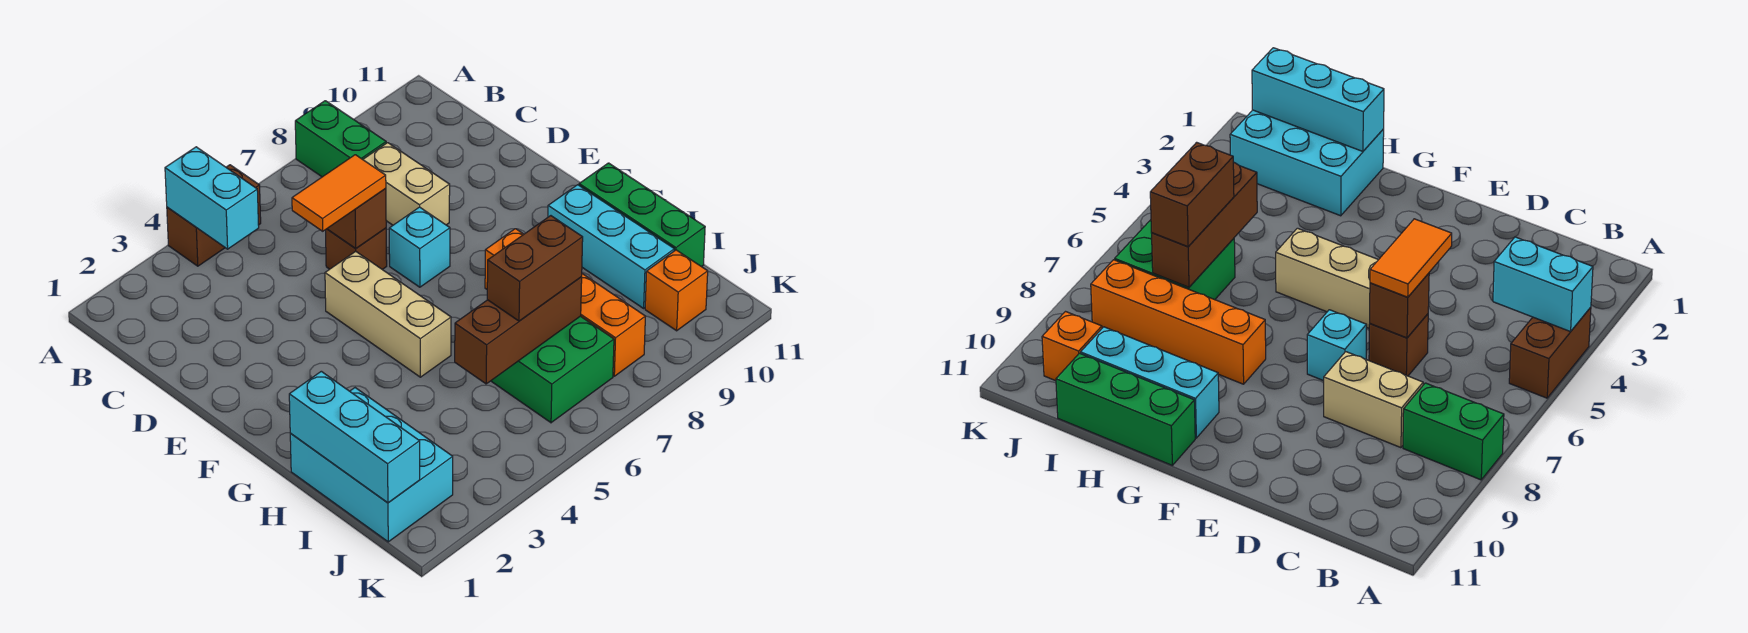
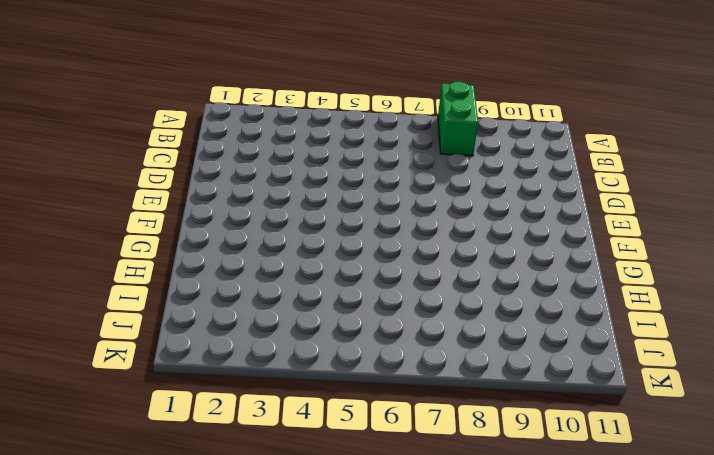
none -> brown brick A4:A5 level 1
none -> tan brick C8:D8 level 1
none -> brown brick D6 level 1

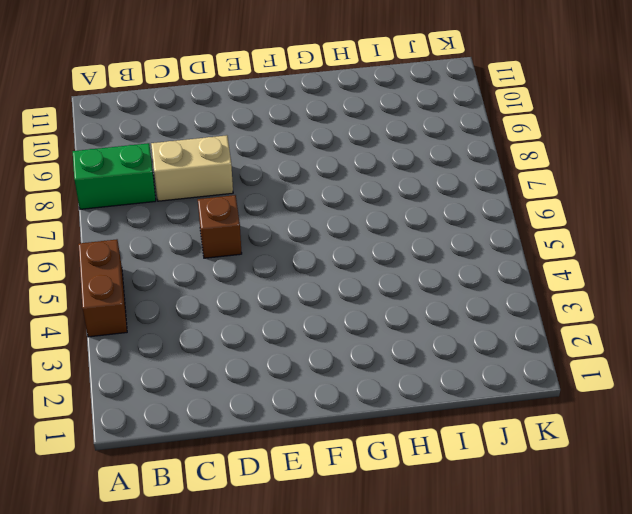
none -> tan brick E5:G5 level 1
none -> cyan brick E7 level 1
none -> orange brick G8:J8 level 1

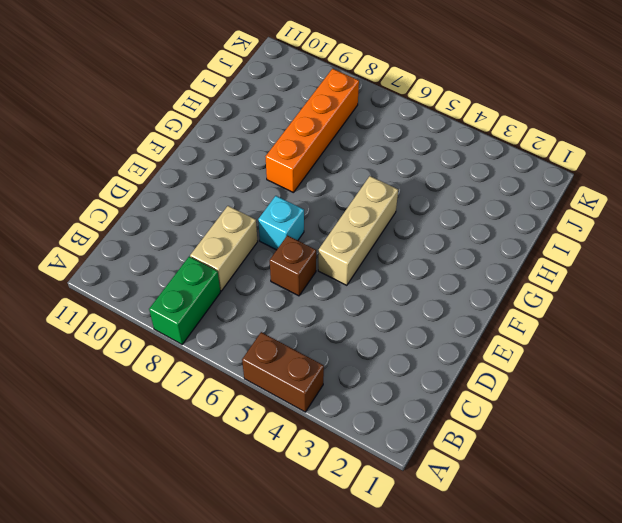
none -> cyan brick G10:I10 level 1
none -> green brick G11:I11 level 1
none -> cyan brick H1:J2 level 1

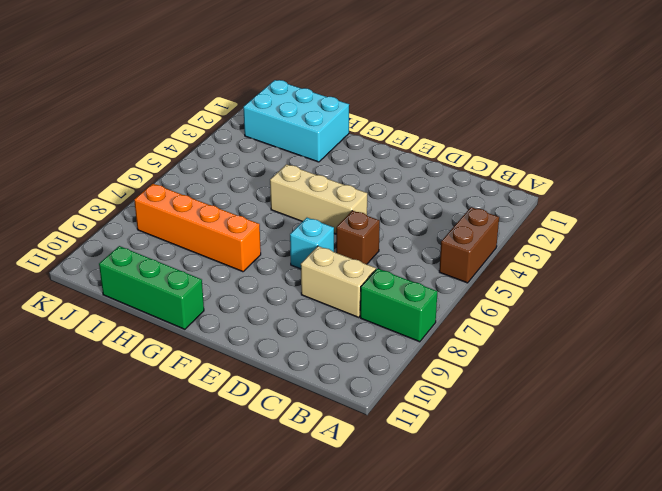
none -> cyan brick G10:I10 level 1
none -> green brick I6:J7 level 1
none -> orange brick J10 level 1

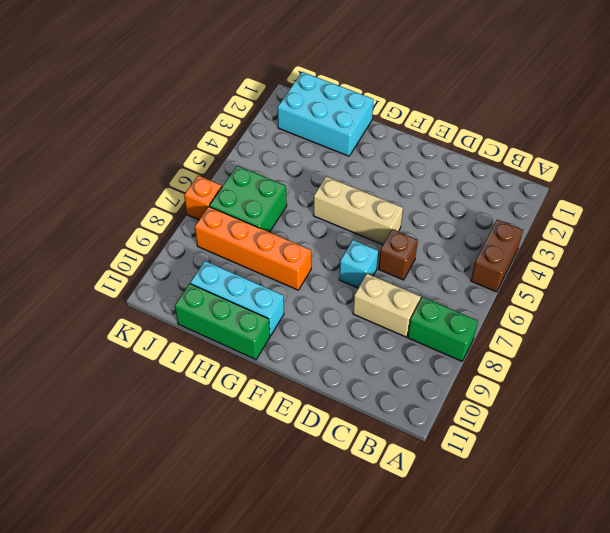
orange brick K7 level 1 -> orange brick J10 level 1
none -> cyan brick A4:B4 level 2
none -> brown brick D6 level 2
none -> cyan brick H1:J1 level 2

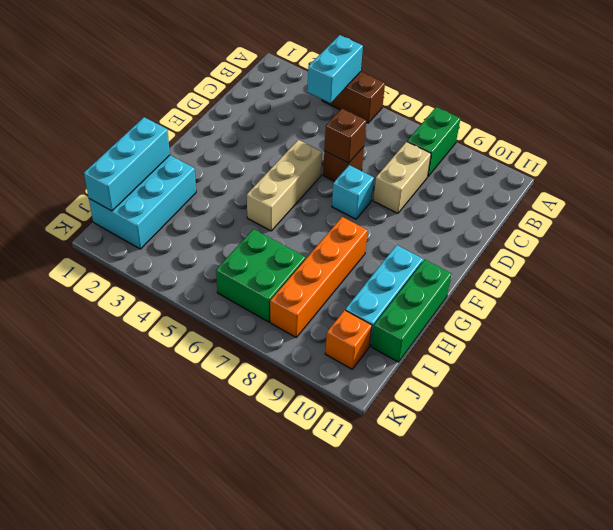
none -> brown brick I5:I7 level 2
none -> orange tile D5:D6 level 3
none -> brown brick I6:I7 level 3

